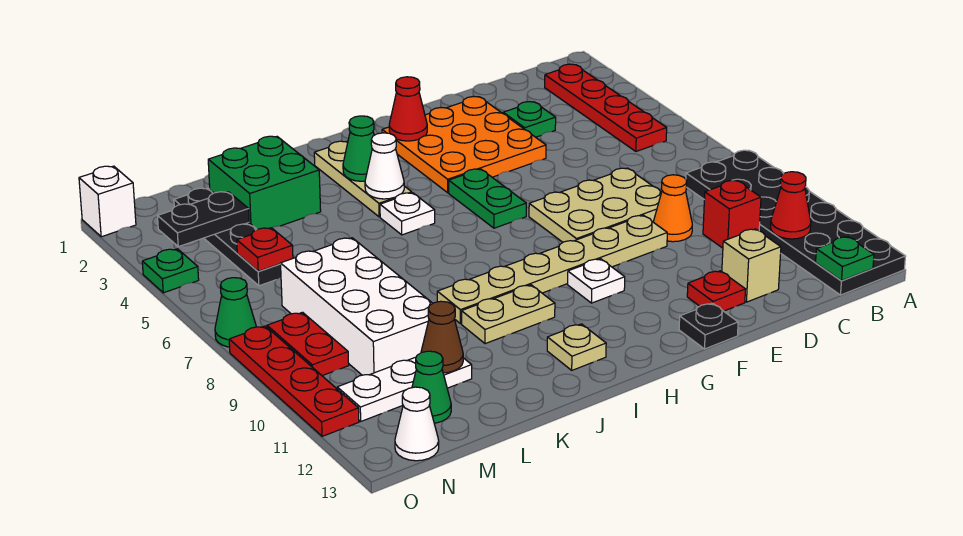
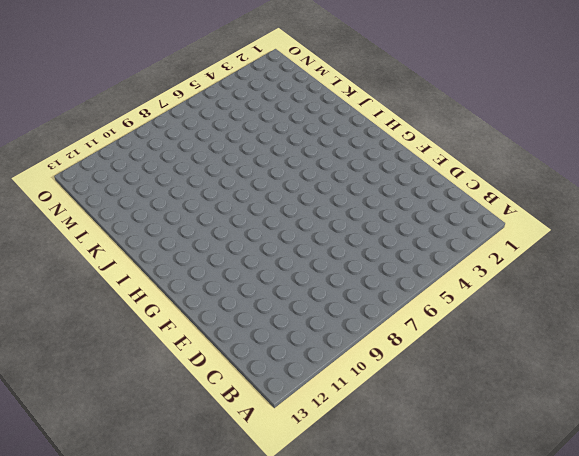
none -> black plate A8:B13 level 1
none -> red plate B2:B5 level 1
none -> red brick C10 level 1
none -> green plate D3 level 1

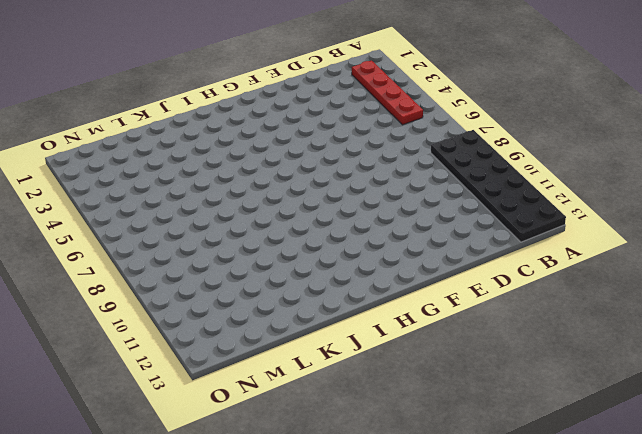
none -> red brick C10 level 1
none -> green plate D3 level 1
none -> tan plate D7:F8 level 1
none -> orange cone D9 level 1

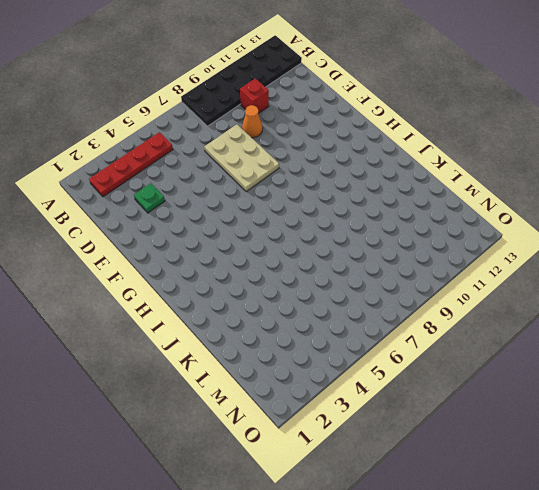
none -> tan brick D12 level 1
none -> orange plate E2:G4 level 1
none -> tan plate E9:J9 level 1
none -> red plate E12 level 1

